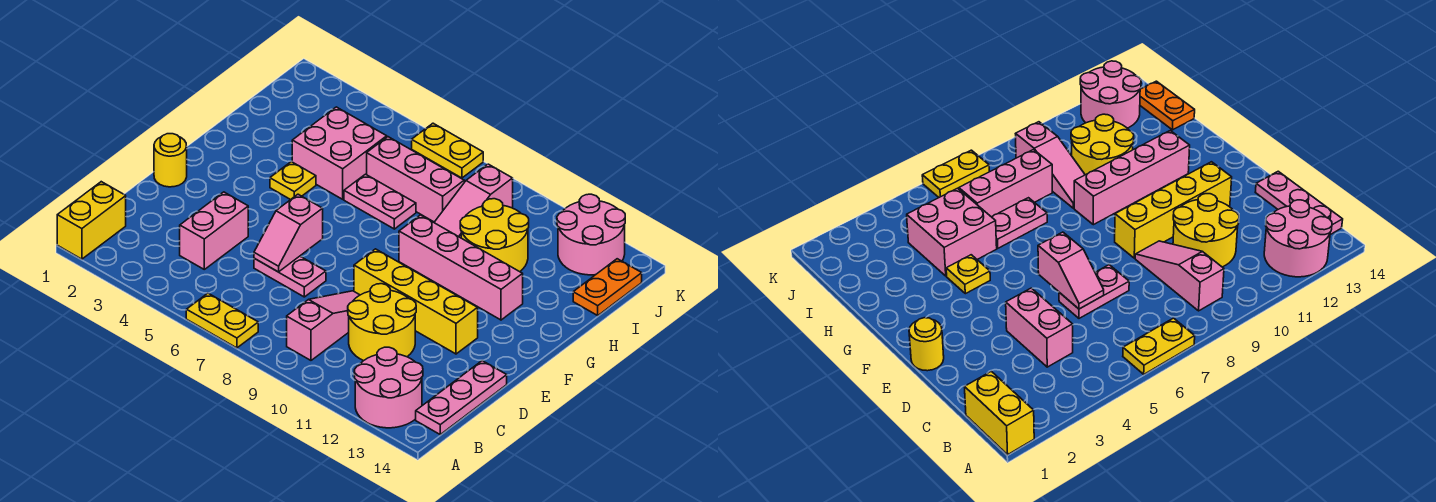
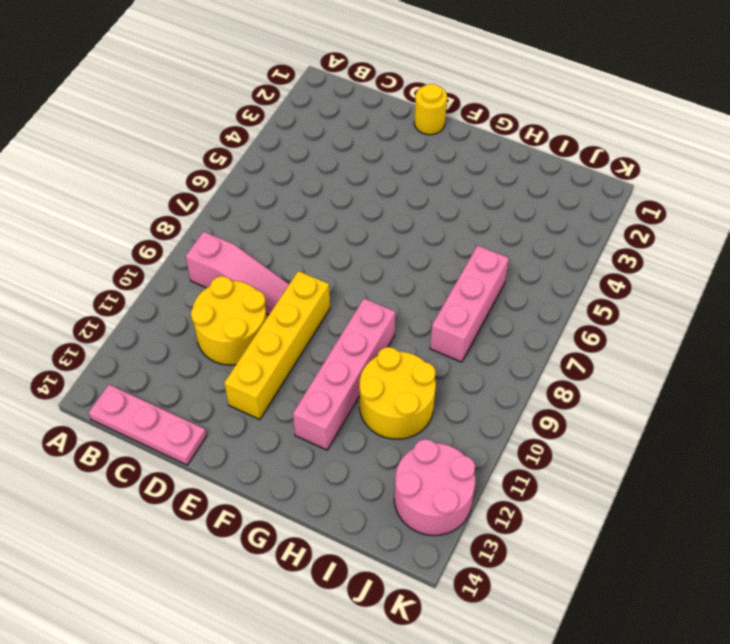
none -> yellow brick A1:B1 level 1
none -> yellow plate A6:A7 level 1
none -> pink round brick A12:B13 level 1

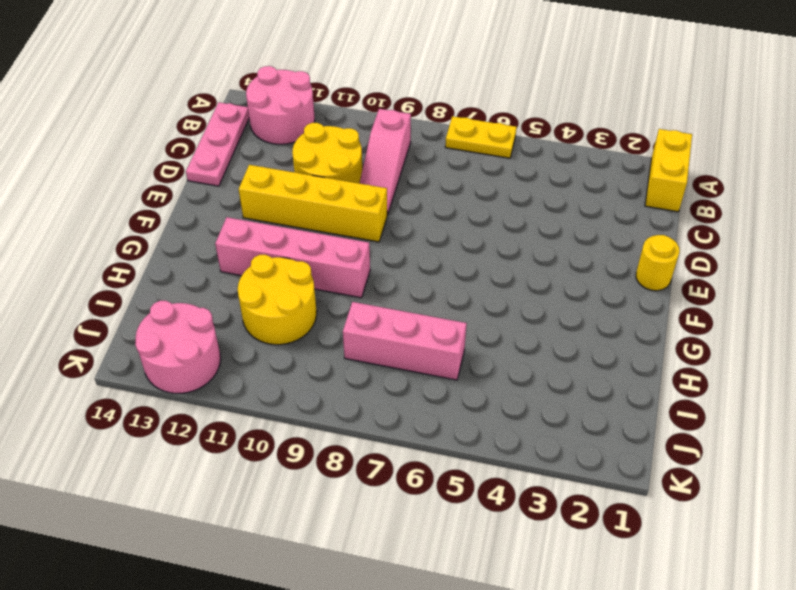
none -> pink brick C4:D4 level 1
none -> pink plate D6:D7 level 1
none -> yellow plate G4 level 1

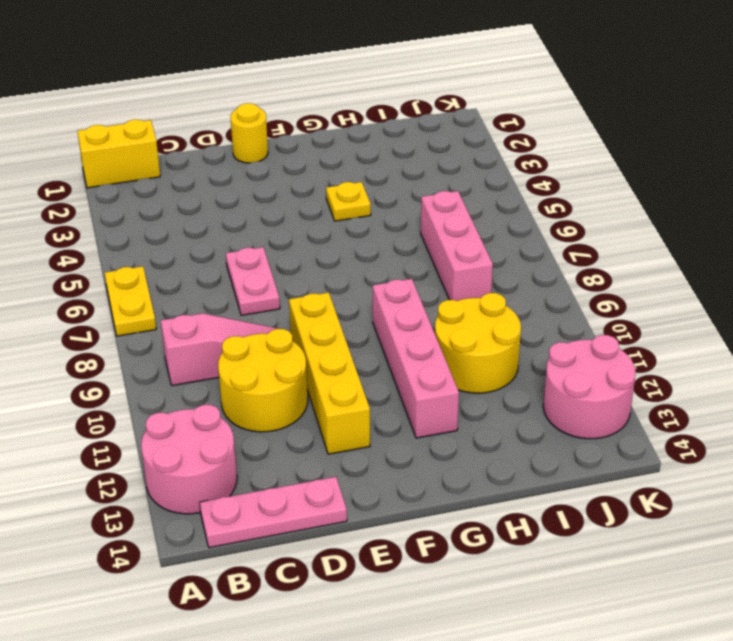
none -> pink brick C4:D4 level 1
none -> pink brick H4:I5 level 1
none -> pink plate H6:H7 level 1

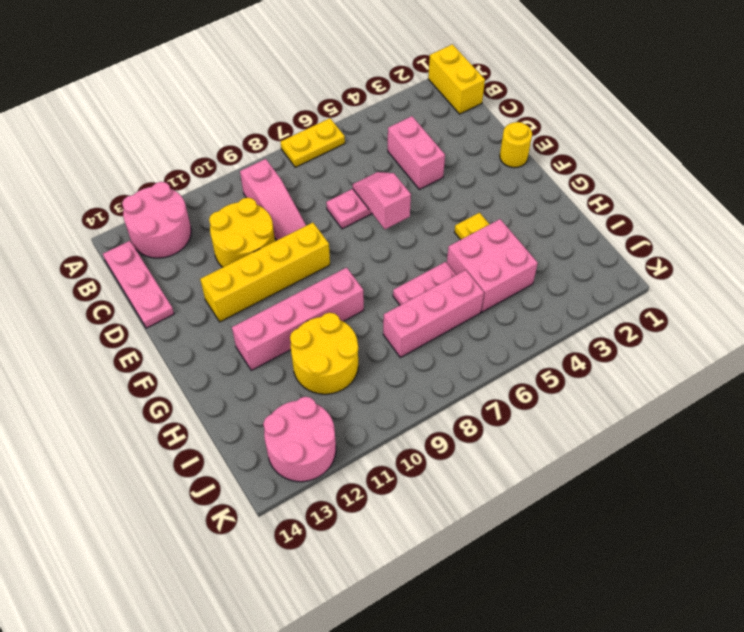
none -> pink slope H9:J9 level 1 top J
none -> orange plate I14:J14 level 1
none -> yellow plate K6:K7 level 1

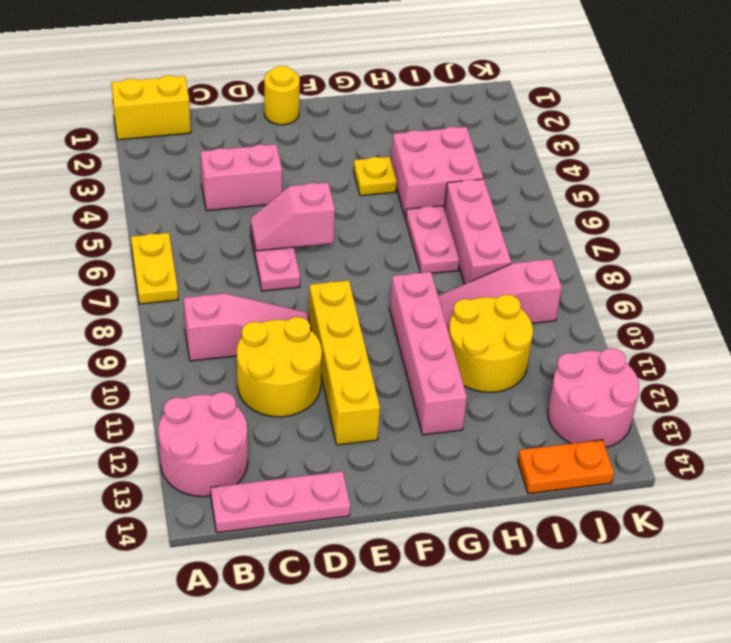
none -> yellow plate K6:K7 level 1

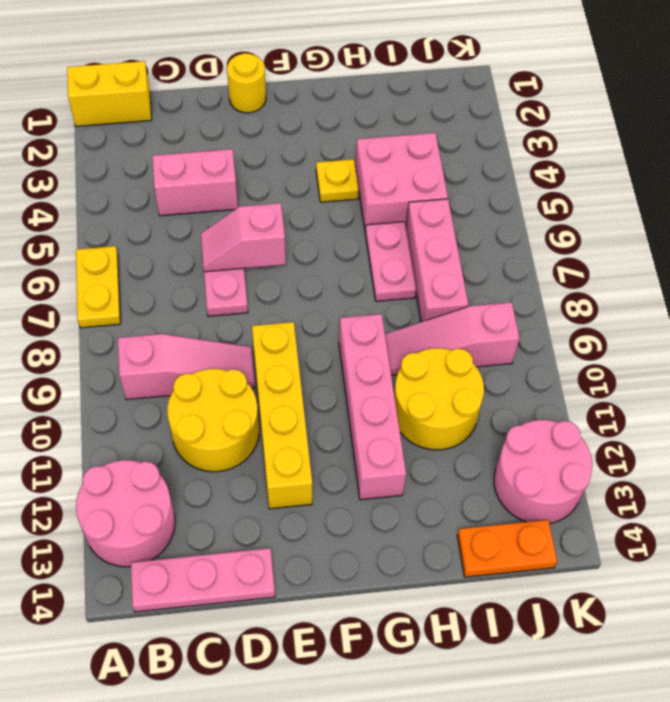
none -> yellow plate K6:K7 level 1

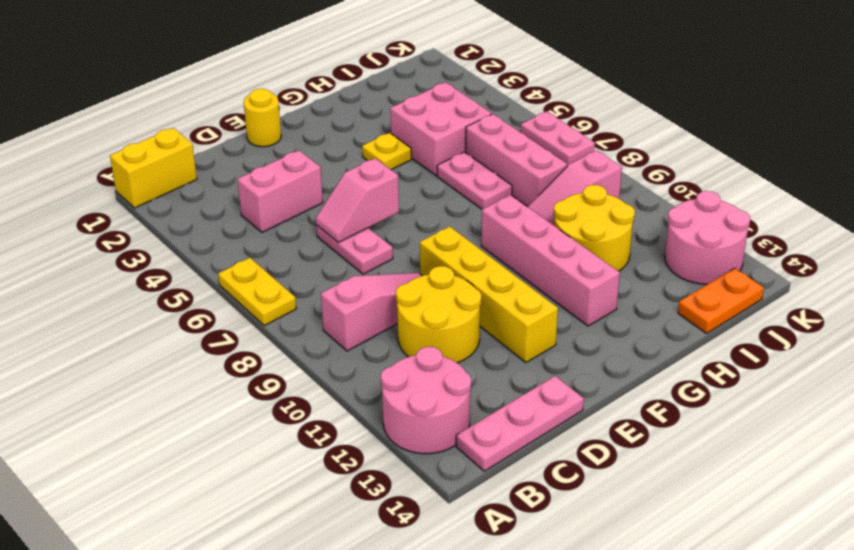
pink plate K6:K7 level 1 -> yellow plate K6:K7 level 1

